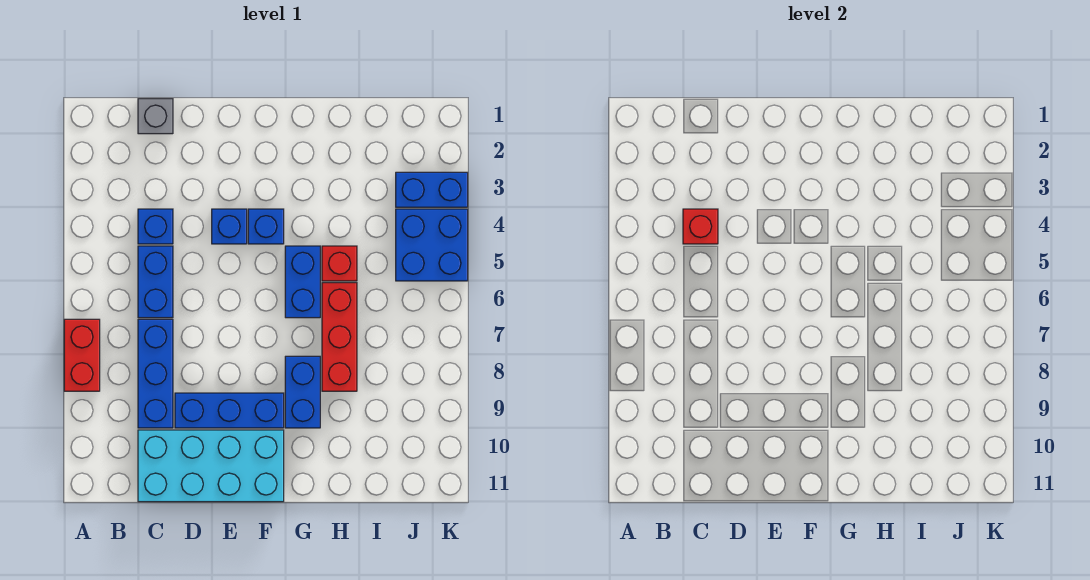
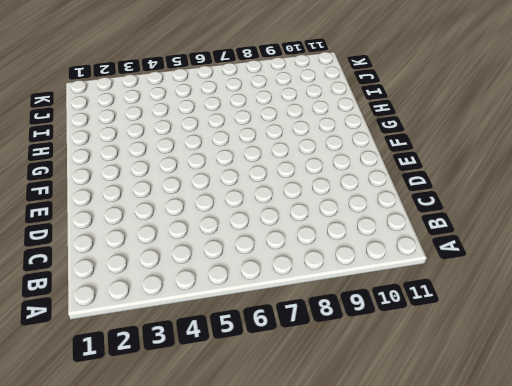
none -> red brick A7:A8 level 1
none -> grey brick C1 level 1
none -> blue brick C4 level 1

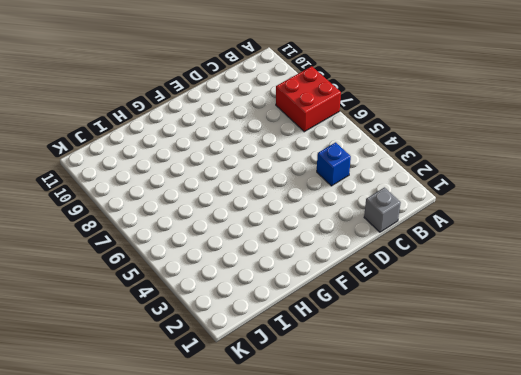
red brick A7:B8 level 1 -> red brick A7:A8 level 1
none -> blue brick C5:C6 level 1
none -> blue brick C7:C9 level 1
none -> cyan brick C10:F11 level 1

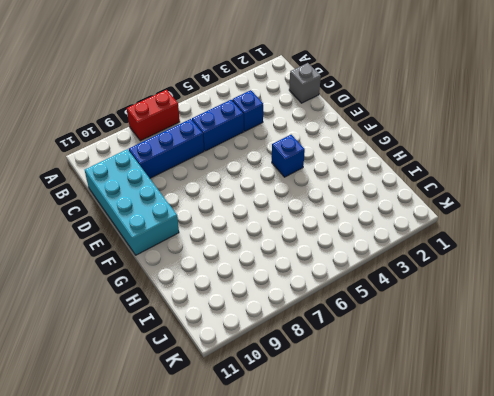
none -> blue brick D9:F9 level 1
none -> blue brick E4 level 1
none -> blue brick G5:G6 level 1

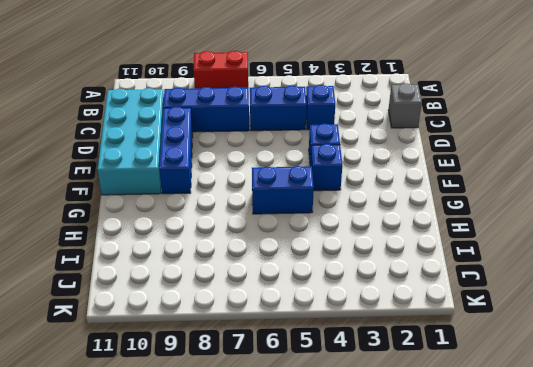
none -> blue brick G8:G9 level 1
none -> red brick H5 level 1
none -> red brick H6:H8 level 1

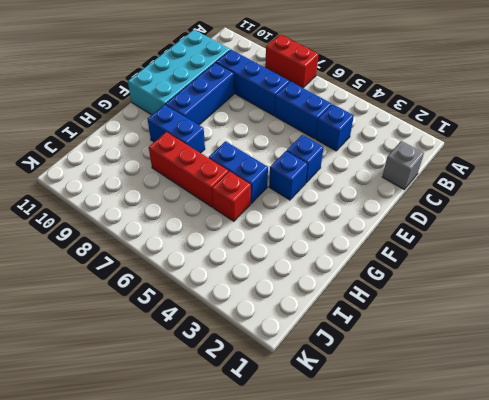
none -> blue brick J3:K3 level 1
none -> blue brick J4:K5 level 1
none -> red brick C4 level 2

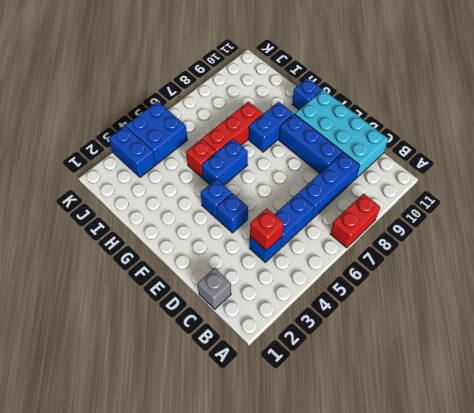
blue brick G11 level 1 -> none

